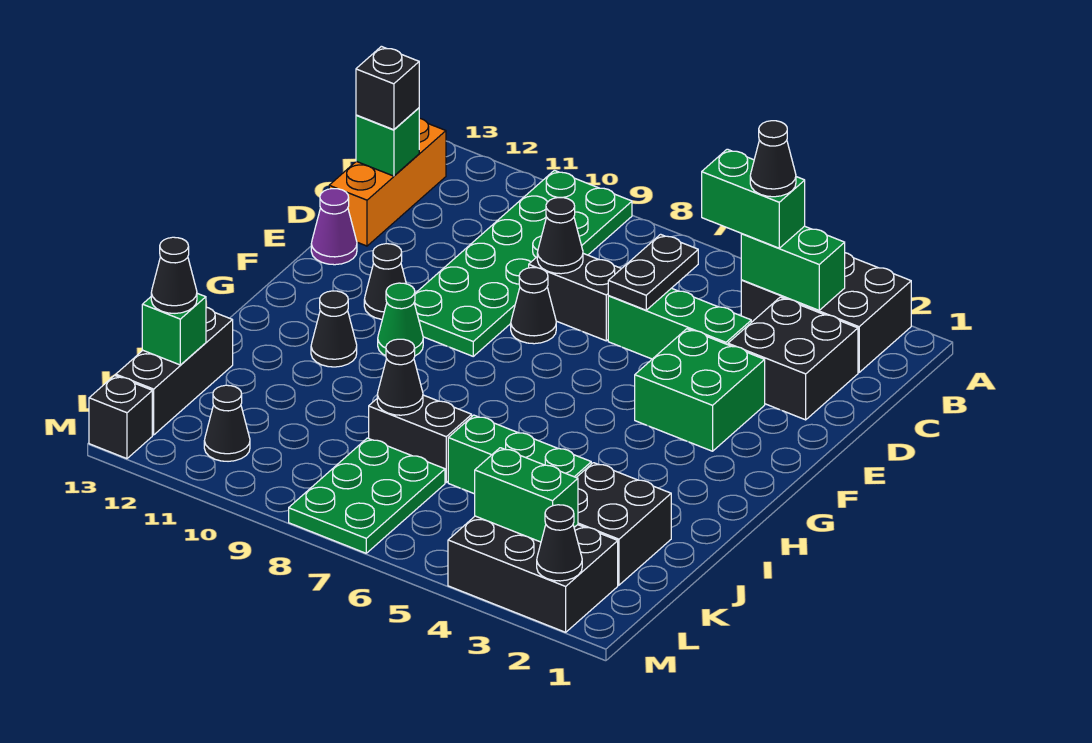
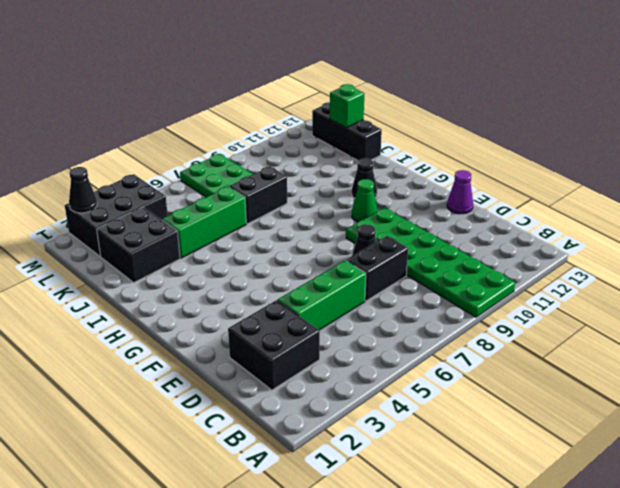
none -> black brick A2:B4 level 1
none -> orange brick B13:D13 level 1
none -> green brick E3:F4 level 1
none -> black cone F11 level 1

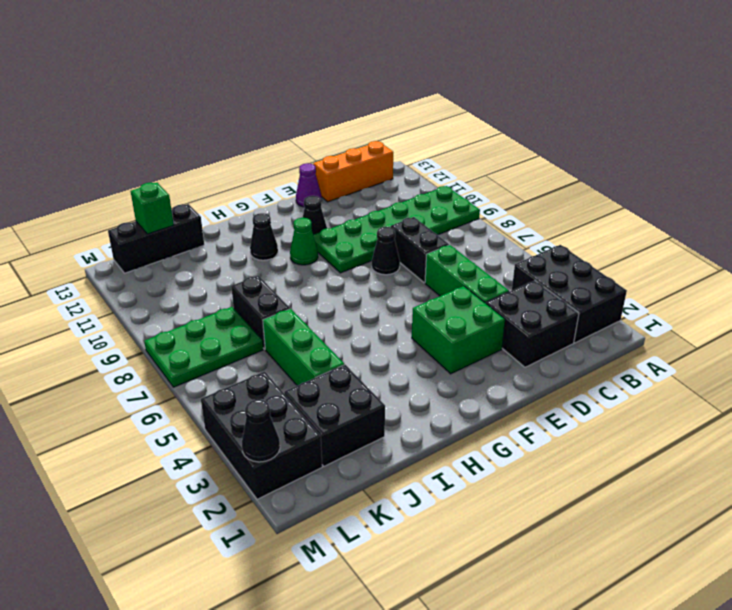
none -> black cone L11 level 1
none -> black brick M13 level 1
none -> green brick B3:B4 level 2
none -> black plate C6:D6 level 2

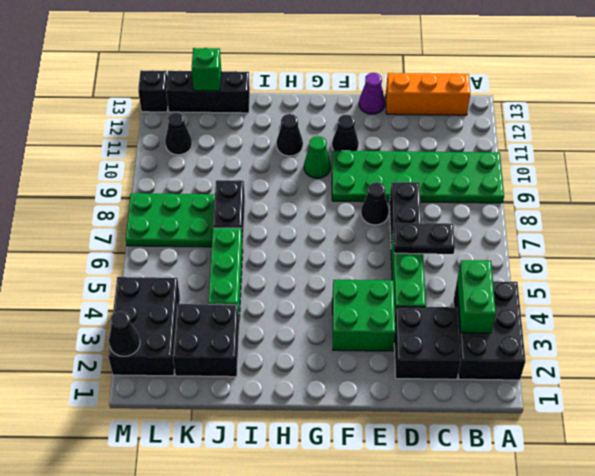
none -> green brick C13 level 2
none -> black cone D8 level 2
none -> black cone J8 level 2
none -> green brick L3:L4 level 2

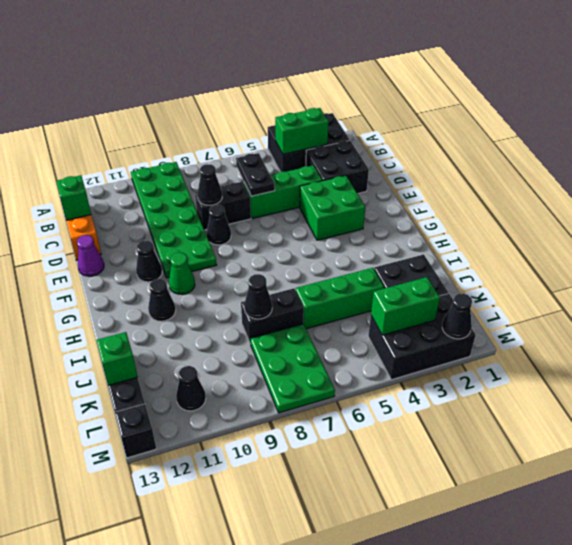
none -> green brick B4:B5 level 3
none -> black brick C13 level 3
none -> black cone K13 level 3
none -> black cone B4 level 4

